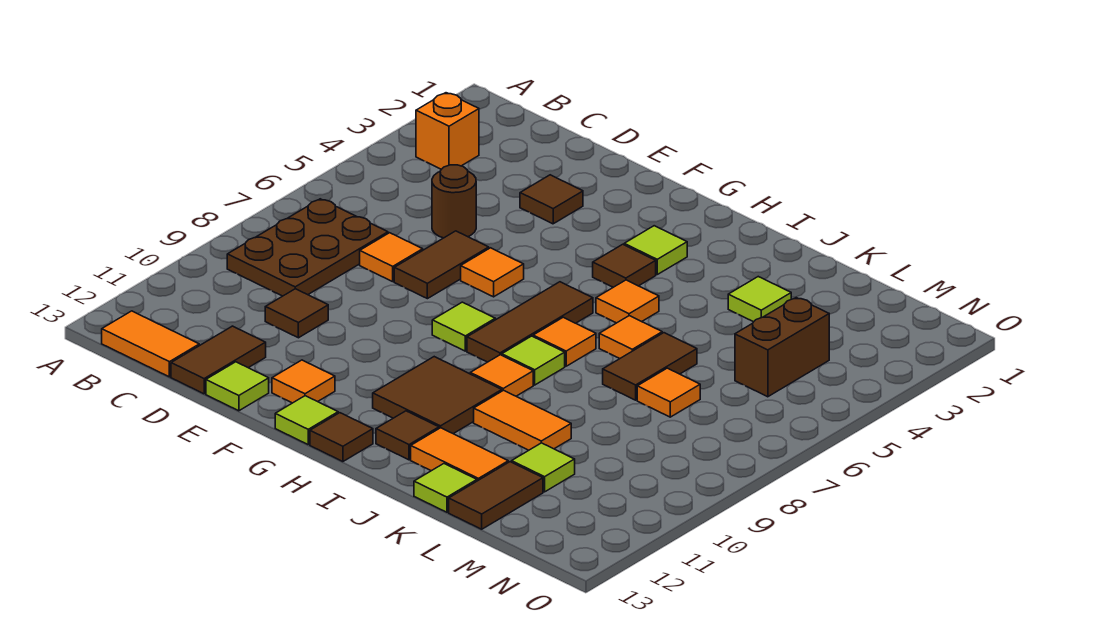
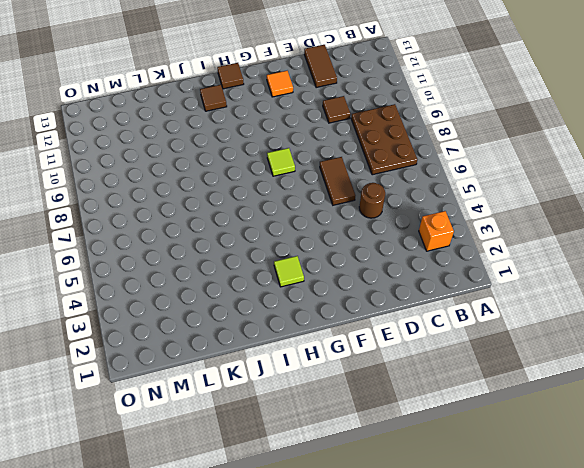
none -> orange tile B13:C13 level 1
none -> orange tile D7 level 1
none -> brown tile E3 level 1
none -> lime tile E13 level 1

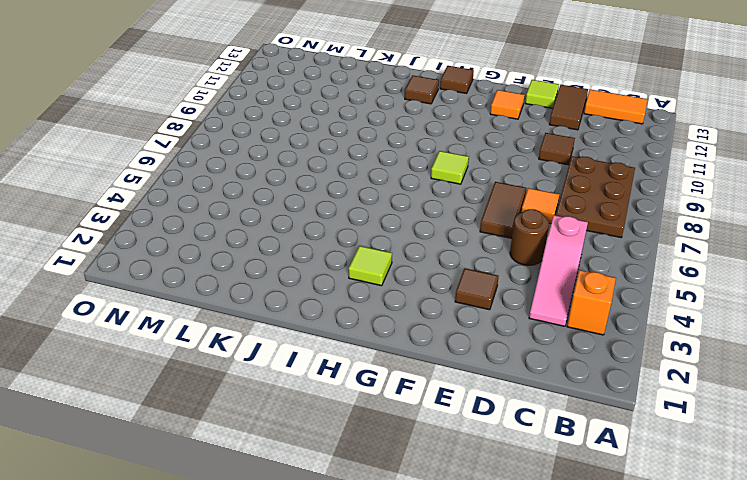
pink slope C3:C5 level 1 top 5 -> none
none -> orange tile F6 level 1
none -> lime tile G13 level 1
none -> brown tile H4 level 1
none -> brown tile H6:H8 level 1

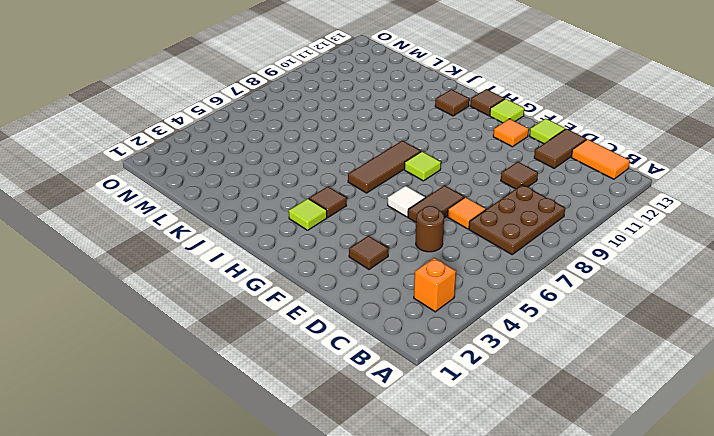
white tile F6 level 1 -> orange tile F6 level 1
none -> brown tile H10:I11 level 1
none -> orange tile I5 level 1
none -> orange tile I7 level 1
none -> lime tile I8 level 1

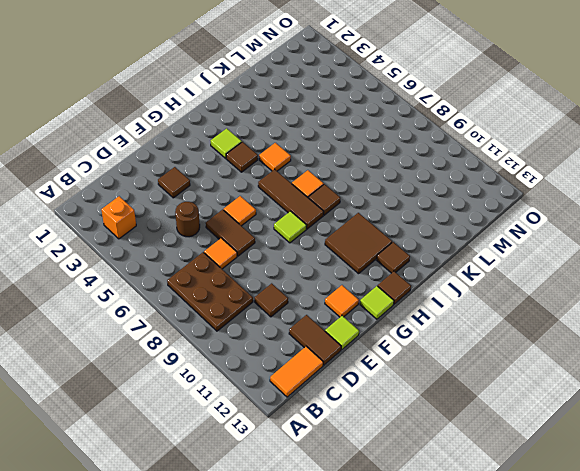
brown tile I8 level 1 -> lime tile I8 level 1
none -> orange tile I9 level 1
none -> orange tile J6 level 1
none -> orange tile J10:K10 level 1
none -> orange tile J12:K12 level 1

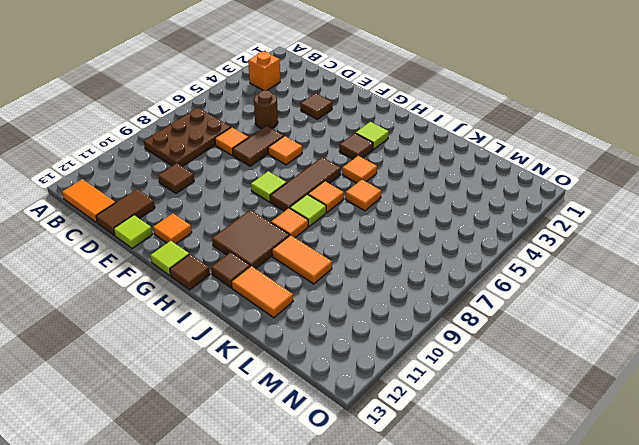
none -> lime tile K3 level 1
none -> brown tile K6:K7 level 1
none -> lime tile K13 level 1
none -> orange tile L7 level 1

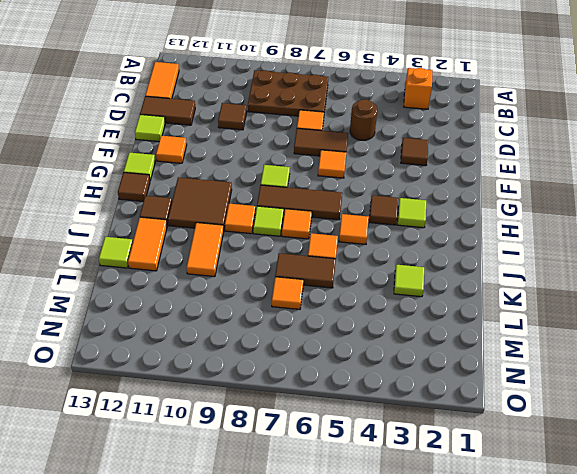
none -> lime tile L11 level 1
none -> brown tile L12:L13 level 1
none -> brown brick M4:M5 level 1

